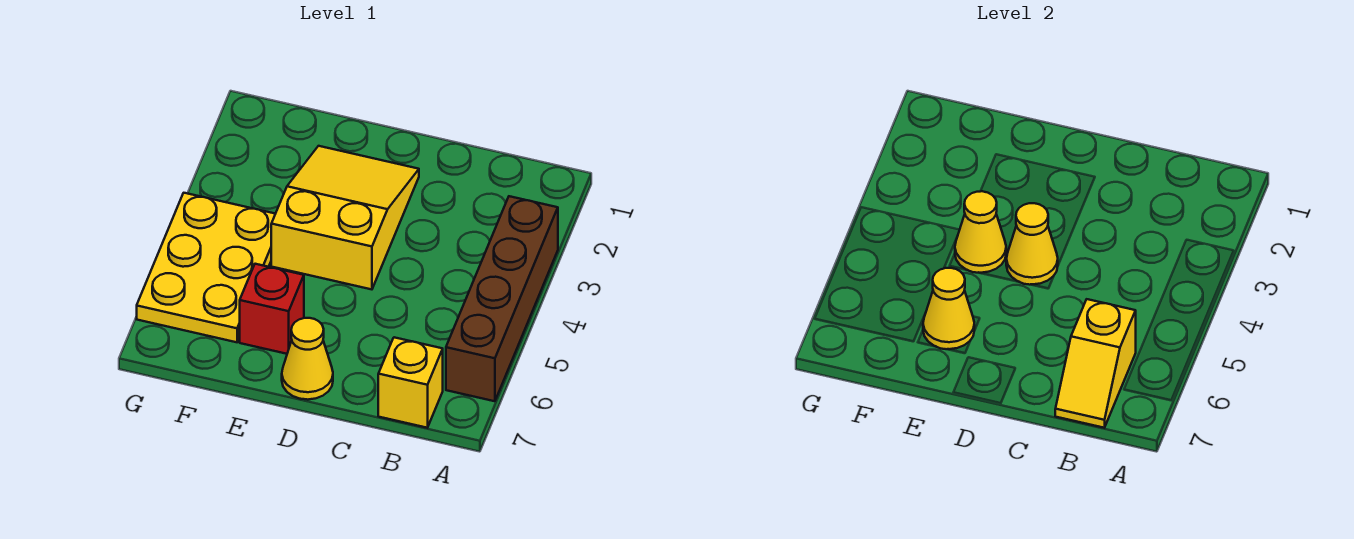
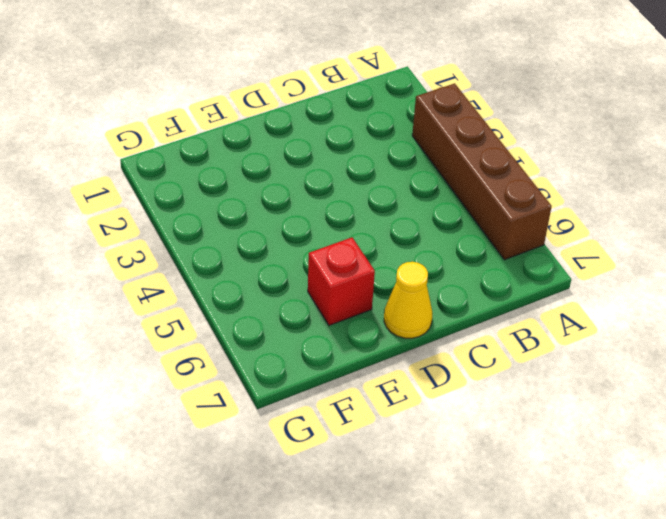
none -> yellow brick B7 level 1
none -> yellow slope D2:E4 level 1 top 4

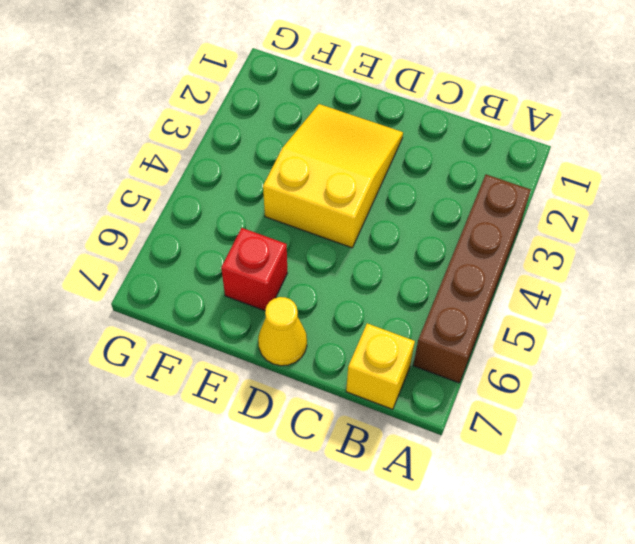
none -> yellow plate F4:G6 level 1
none -> yellow slope B6:B7 level 2 top 6

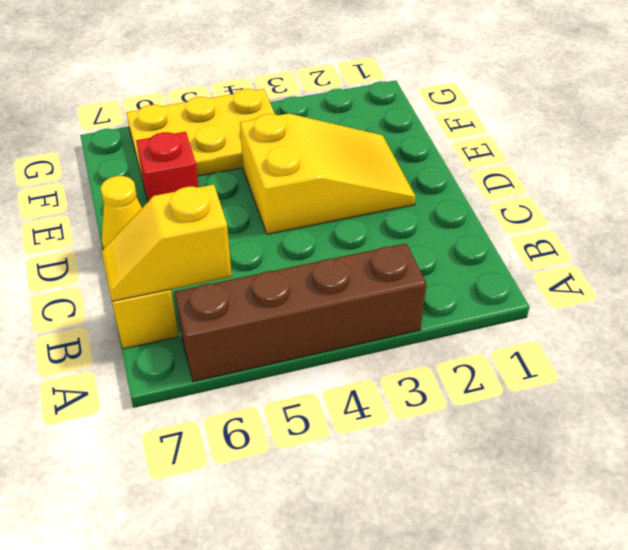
none -> yellow cone D4 level 2
none -> yellow cone E4 level 2

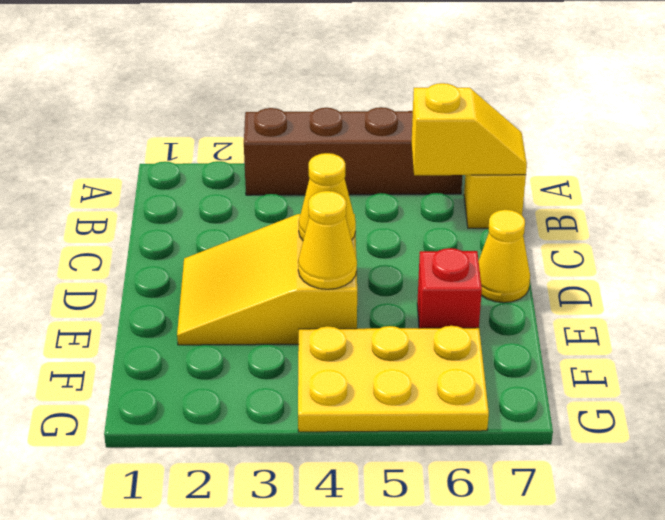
none -> yellow cone E6 level 2

